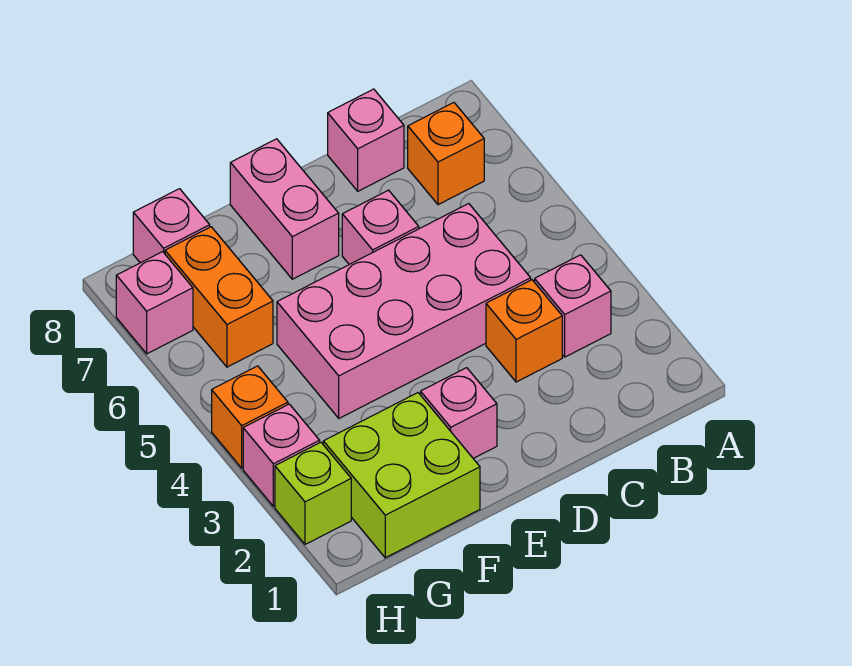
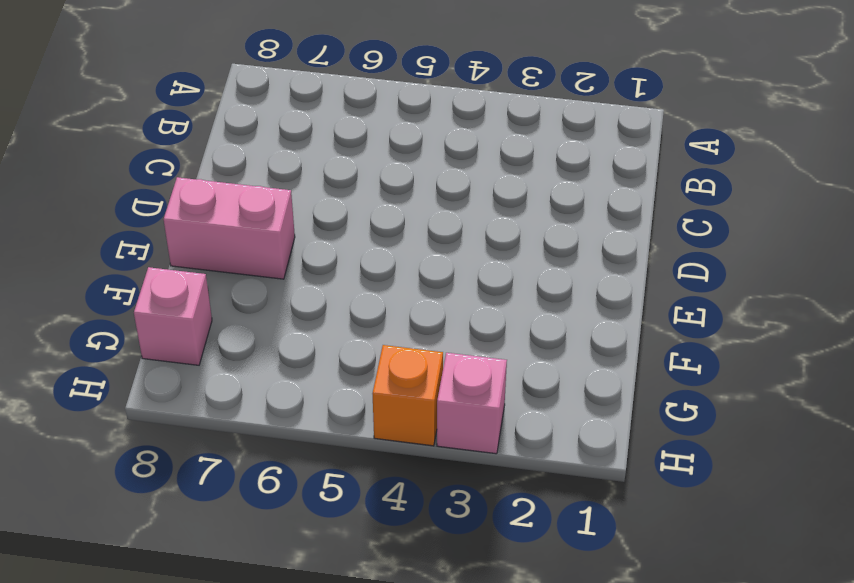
none -> pink brick B3 level 1
none -> orange brick B7 level 1
none -> orange brick C3 level 1

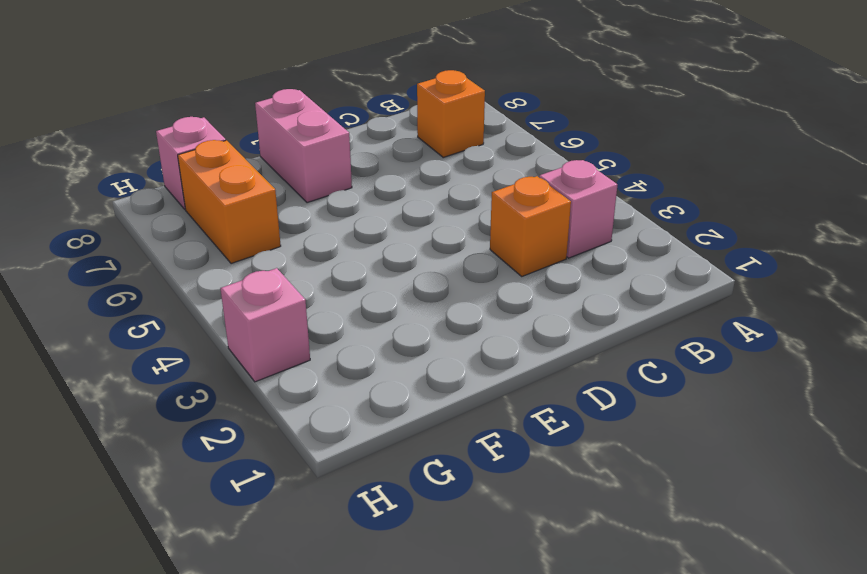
none -> pink brick C4:F5 level 1
none -> pink brick C8 level 1
none -> pink brick D6 level 1

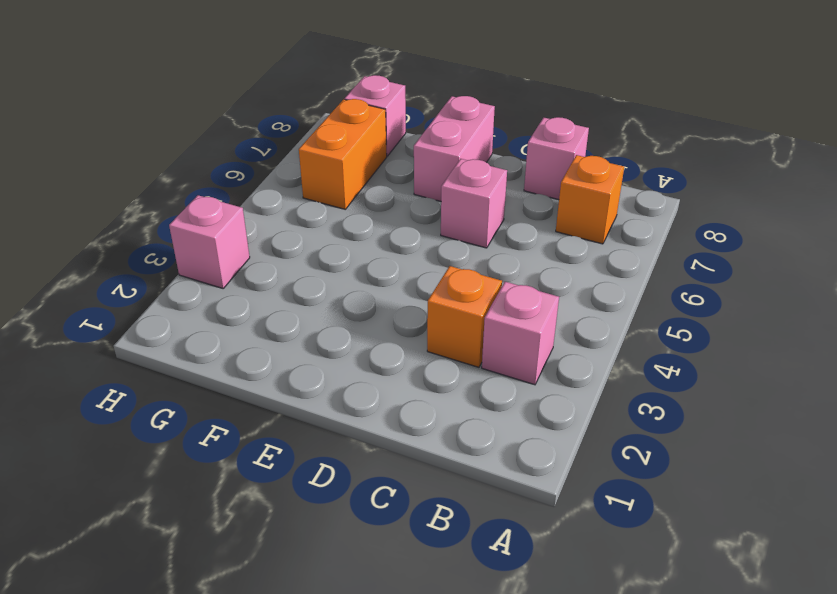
none -> pink brick C4:F5 level 1
none -> pink brick E2 level 1
none -> lime brick F1:G2 level 1

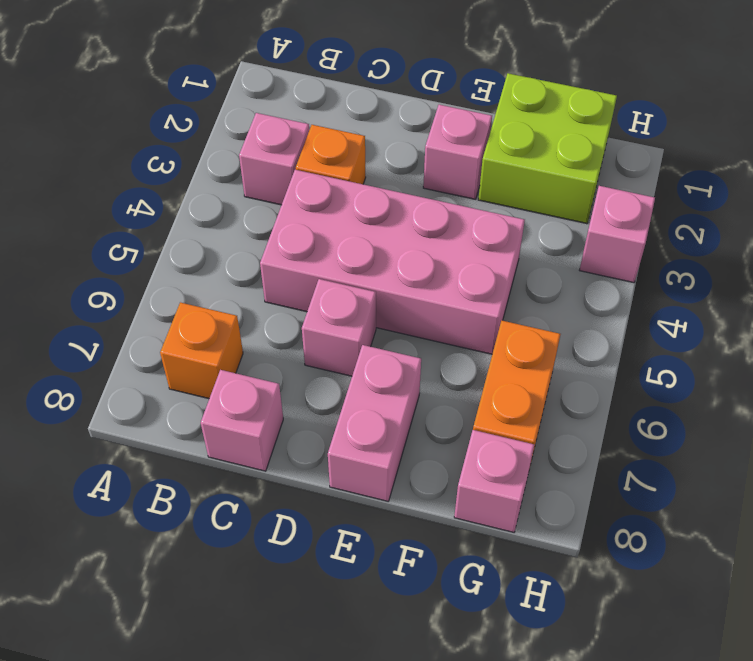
none -> lime brick H2 level 1
none -> orange brick H4 level 1
none -> pink brick H7 level 1

